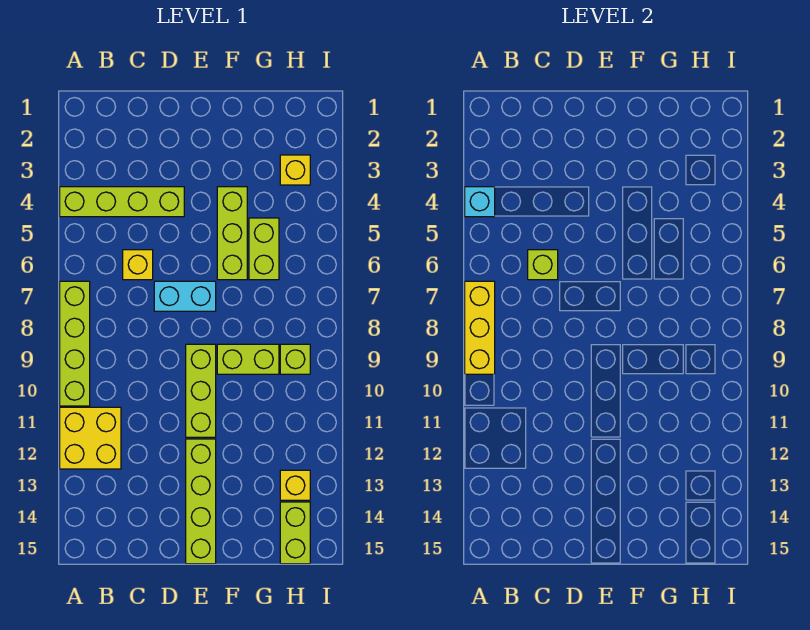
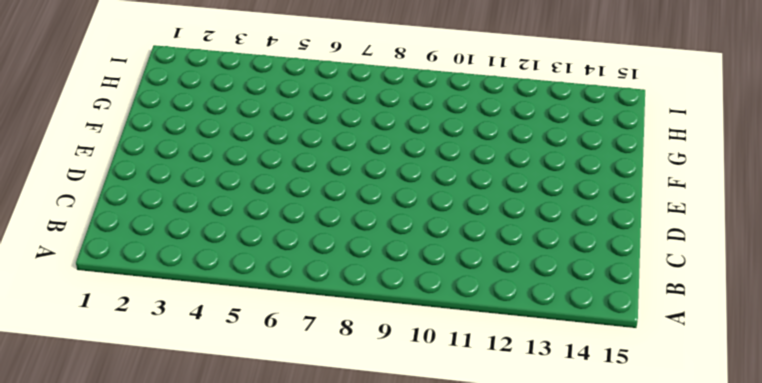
none -> lime brick A4:D4 level 1
none -> lime brick A7:A10 level 1
none -> yellow brick A11:B12 level 1

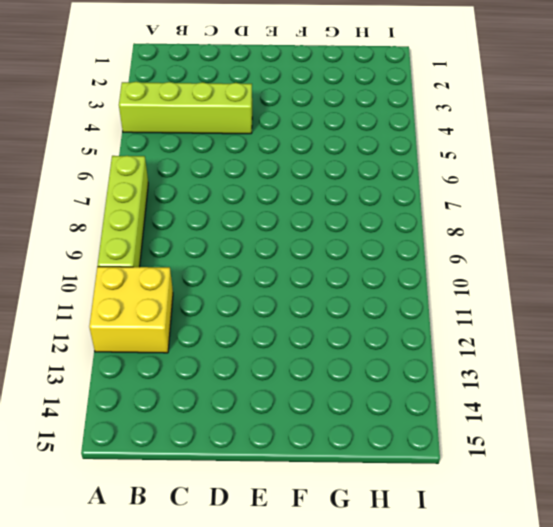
none -> yellow brick C6 level 1
none -> cyan brick D7:E7 level 1
none -> lime brick E9:E11 level 1

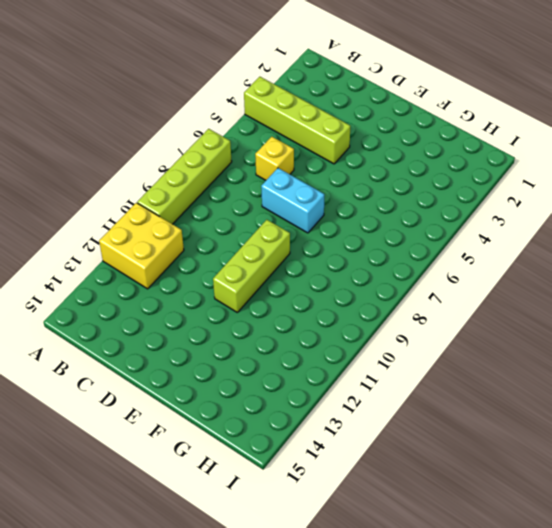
none -> lime brick E12:E15 level 1
none -> lime brick F4:F6 level 1
none -> lime brick F9:G9 level 1

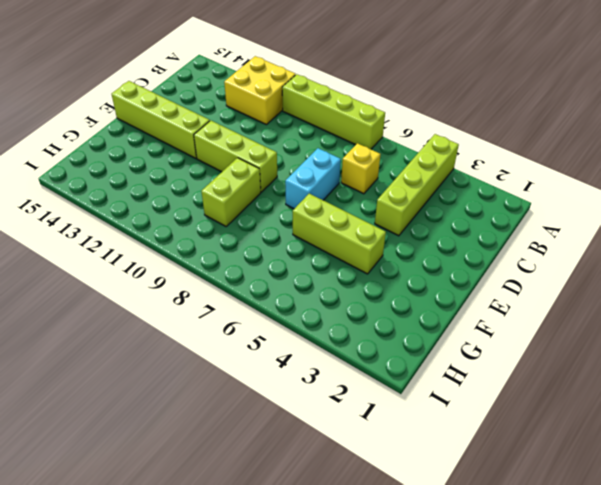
none -> lime brick G5:G6 level 1
none -> yellow brick H3 level 1
none -> lime brick H9 level 1

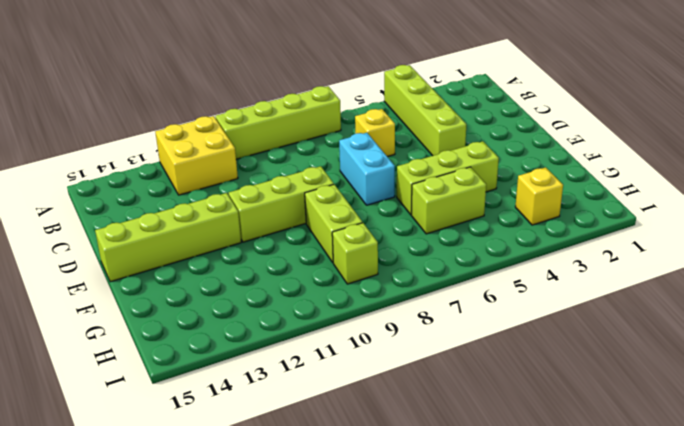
none -> yellow brick H13 level 1
none -> lime brick H14:H15 level 1
none -> cyan brick A4 level 2

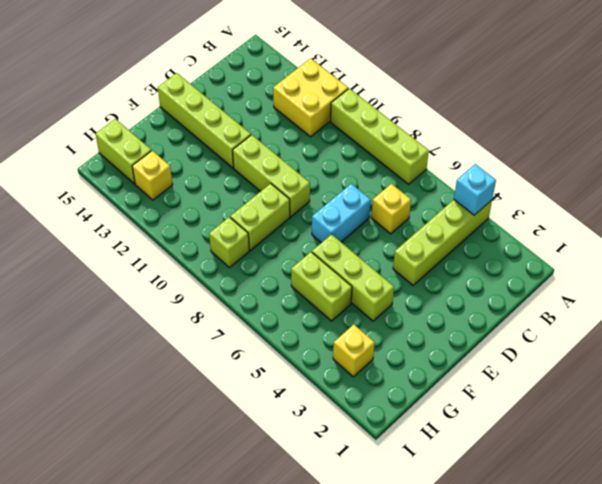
none -> yellow brick A7:A9 level 2
none -> lime brick C6 level 2

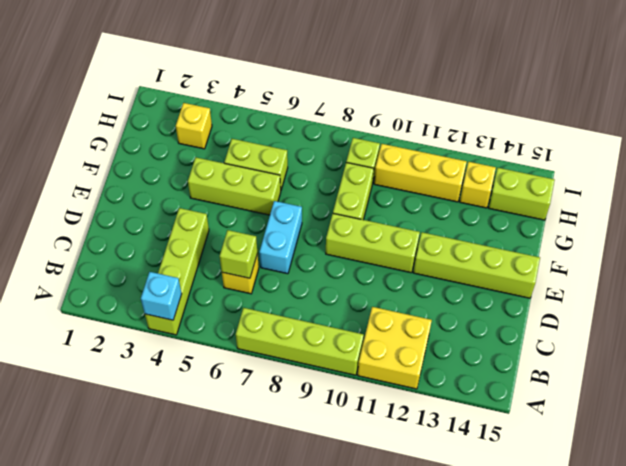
yellow brick H10:H12 level 1 -> yellow brick A7:A9 level 2

